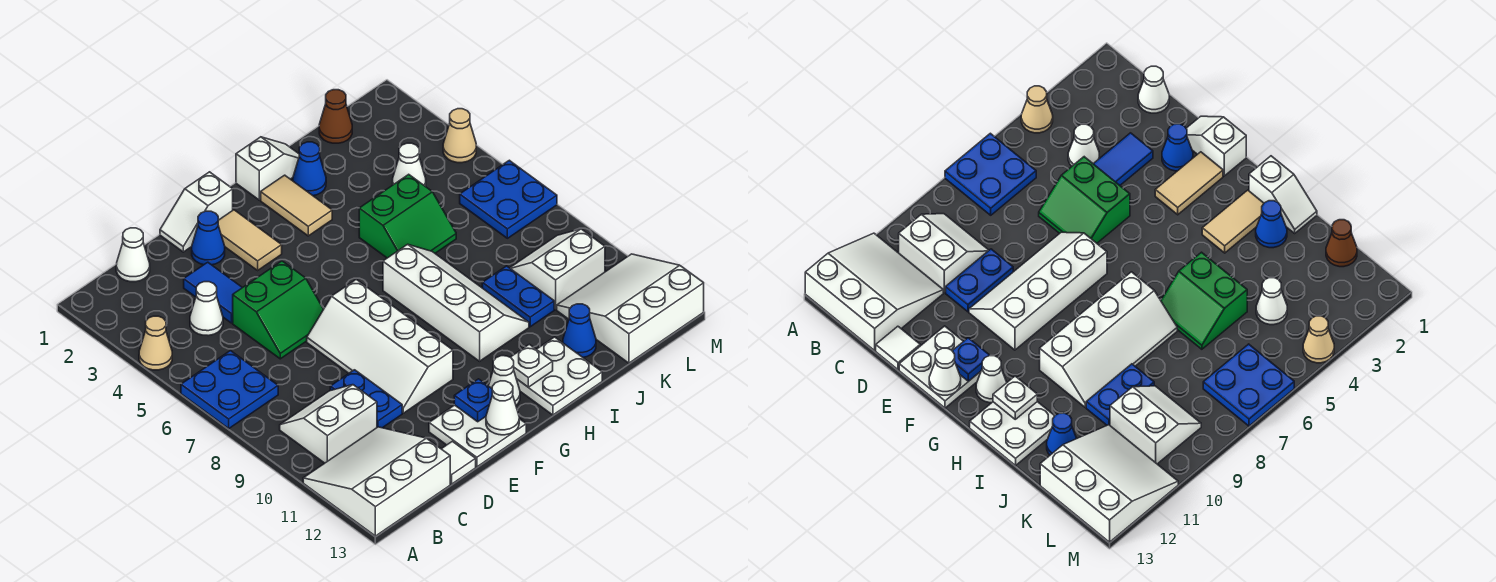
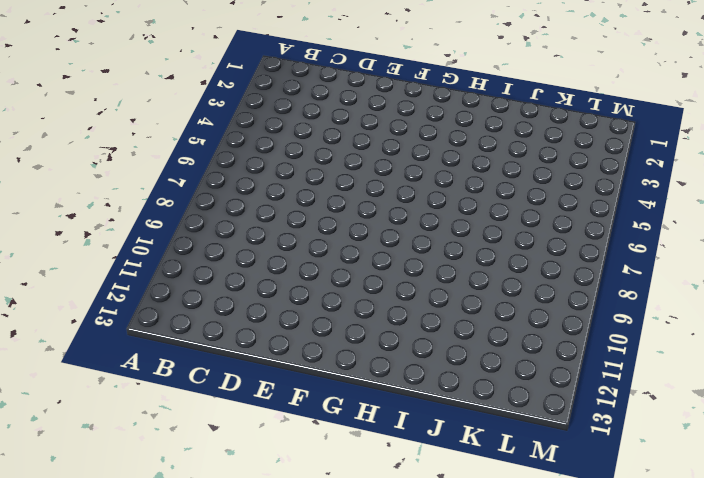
none -> tan cone A4 level 1
none -> blue plate A6:B7 level 1
none -> white slope A11:C13 level 1 top 13
none -> white slope B9:C10 level 1 top 10

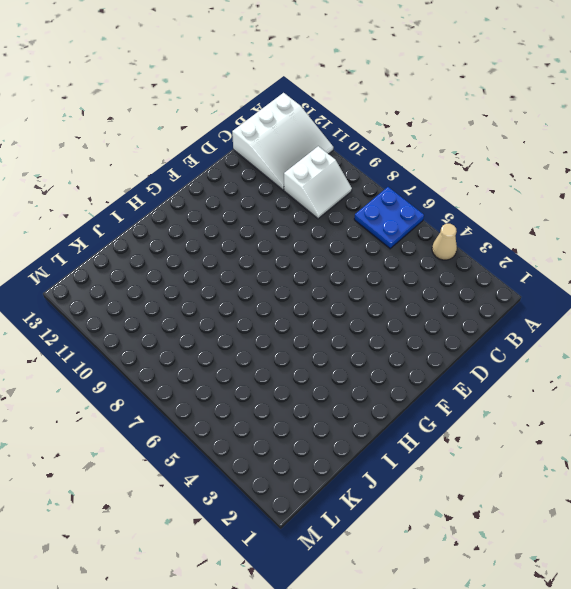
none -> white cone C1 level 1
none -> white cone C4 level 1
none -> blue tile D3:D4 level 1
none -> green slope D5:E6 level 1 top 5

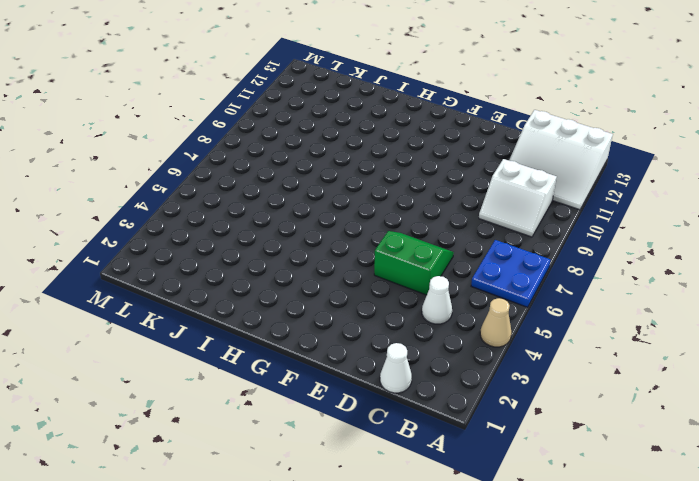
none -> blue tile D3:D4 level 1
none -> blue plate D9:D10 level 1
none -> white tile D13 level 1
none -> white slope E1:F1 level 1 top F

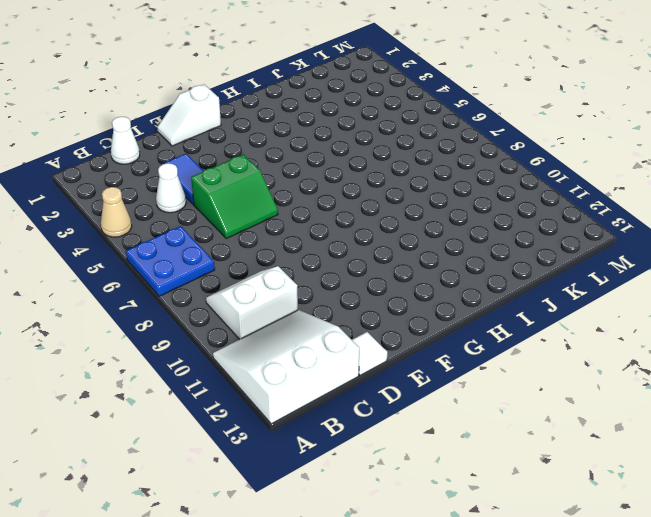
none -> blue plate D9:D10 level 1
none -> blue cone E2 level 1
none -> white slope E7:F10 level 1 top F
none -> white plate E12:F13 level 1

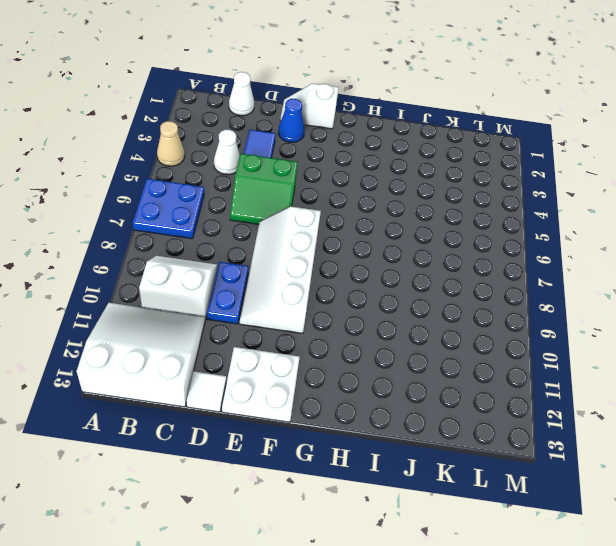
none -> tan tile F2:F3 level 1
none -> white cone G12 level 1
none -> white slope H1:I1 level 1 top H
none -> tan tile H2:H3 level 1

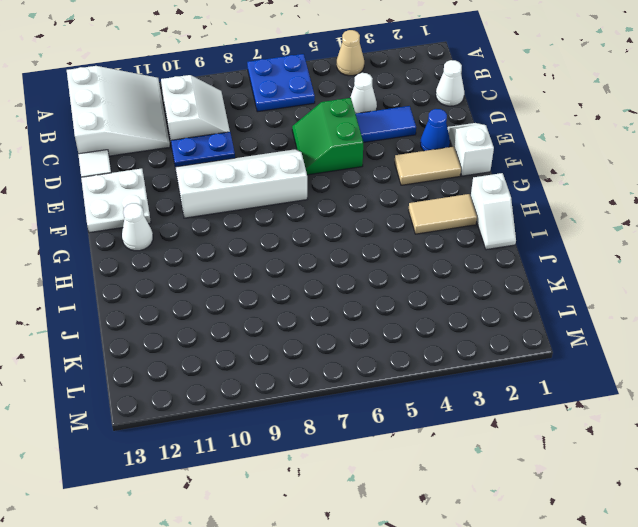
none -> white slope H7:I10 level 1 top H
none -> white plate H12:I13 level 1
none -> blue cone I2 level 1
none -> green slope I5:J6 level 1 top 5

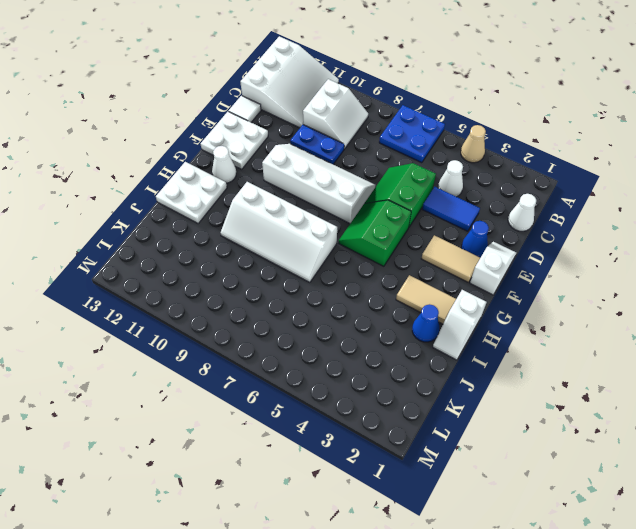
green slope F5:G6 level 1 top 5 -> green slope I5:J6 level 1 top 5
none -> blue plate J9:J10 level 1
none -> blue cone J12 level 1
none -> brown cone K1 level 1
none -> white cone K4 level 1

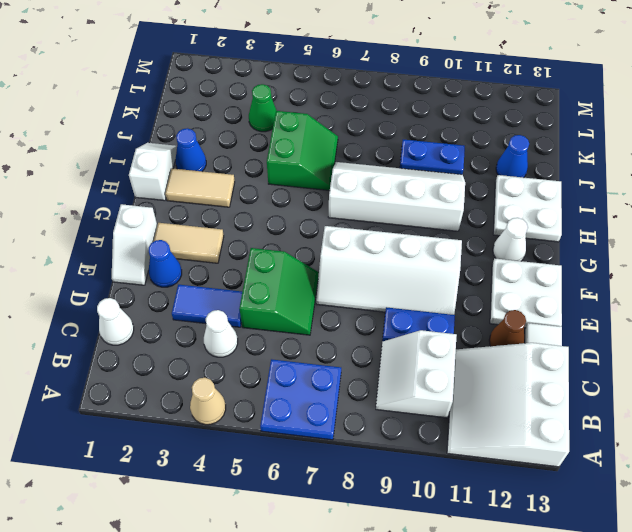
brown cone D12 level 1 -> brown cone K1 level 1
green cone K4 level 1 -> white cone K4 level 1
none -> white slope K9:L10 level 1 top 10
none -> white slope K11:M13 level 1 top 13
none -> blue plate L6:M7 level 1
none -> tan cone M4 level 1

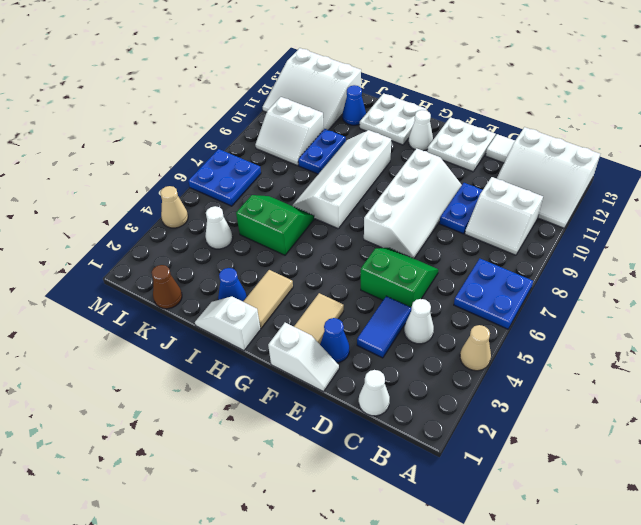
none -> blue plate F12 level 2
none -> white cone F13 level 2
none -> white plate H12 level 2

